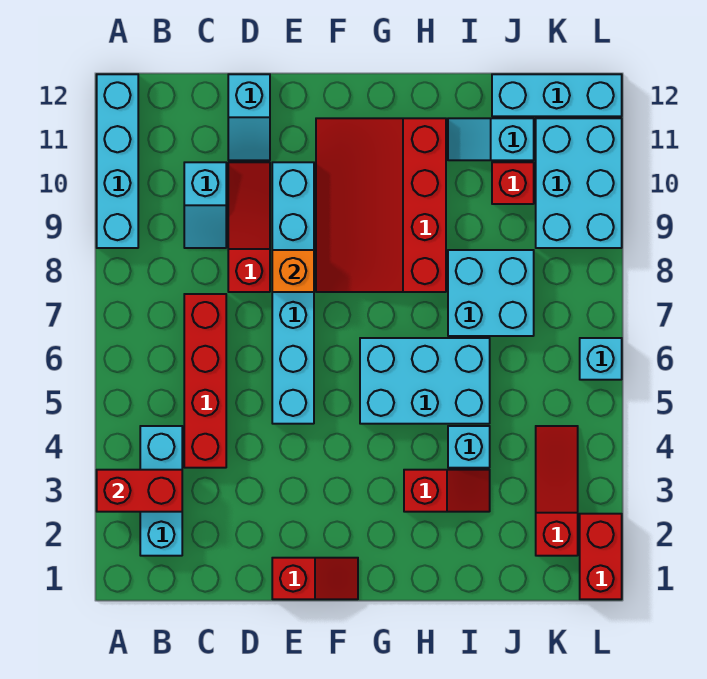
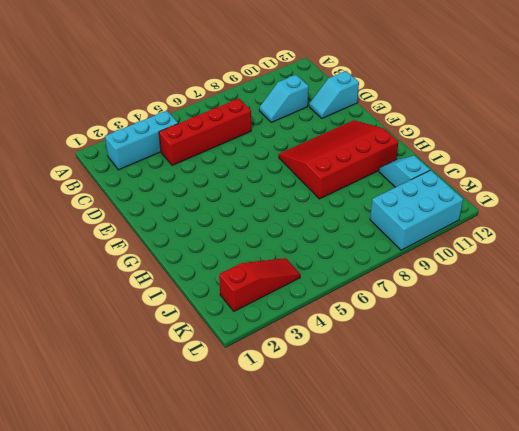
none -> cyan brick A9:A12 level 1
none -> red slope D8:D10 level 1 top 8
none -> red slope E1:F1 level 1 top E

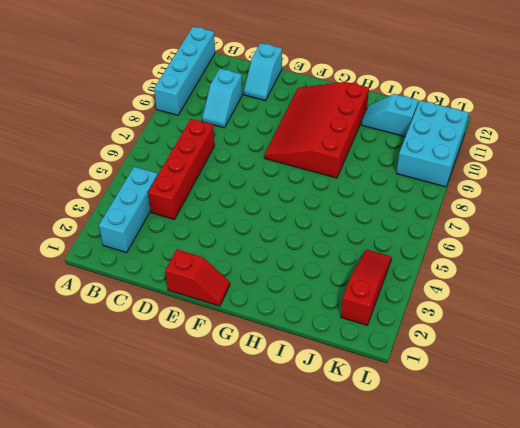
none -> red slope D8:D10 level 1 top 8
none -> cyan brick E5:E10 level 1
none -> cyan brick G5:I6 level 1

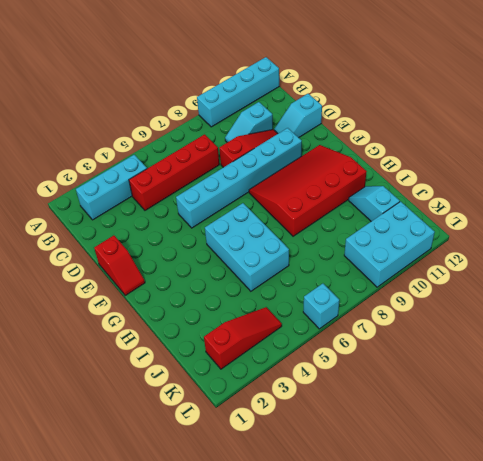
none -> red slope H3:I3 level 1 top H
none -> cyan brick I4 level 1
none -> cyan brick I7:J8 level 1

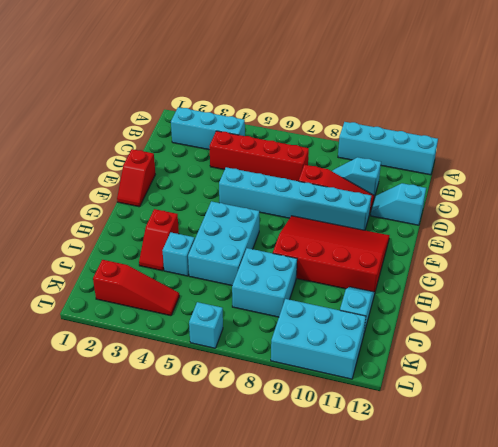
none -> red brick J10 level 1
none -> cyan brick J12:L12 level 1
none -> red brick L1:L2 level 1

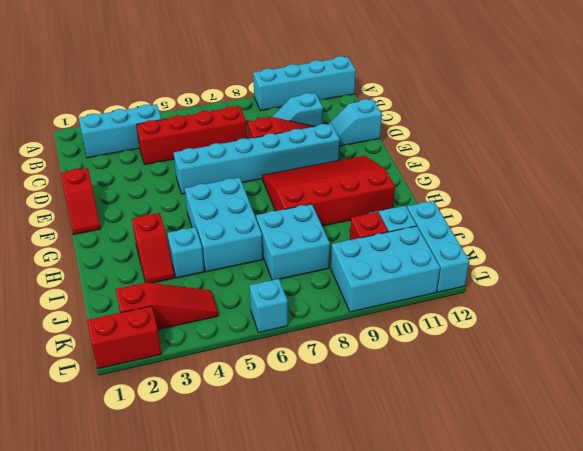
none -> red brick A3:B3 level 2
none -> orange brick E8 level 2

